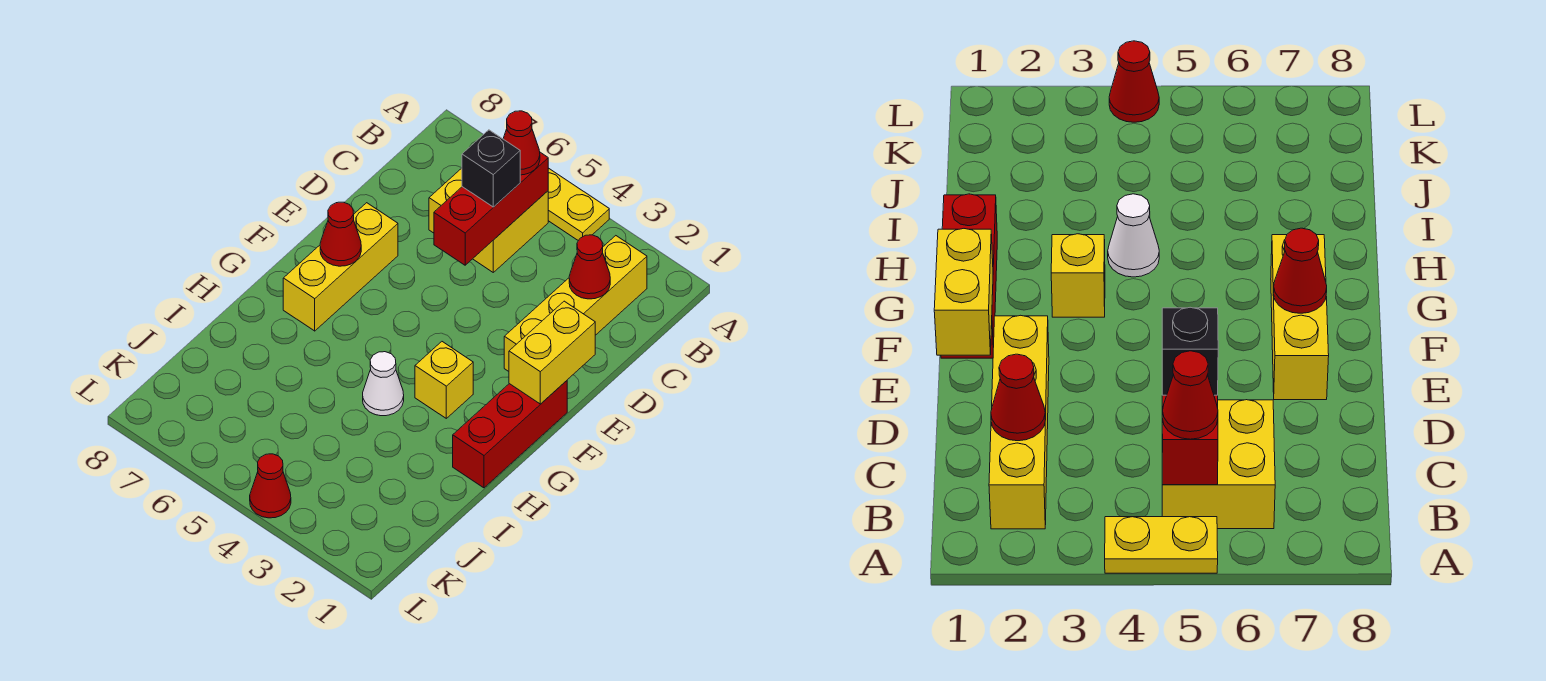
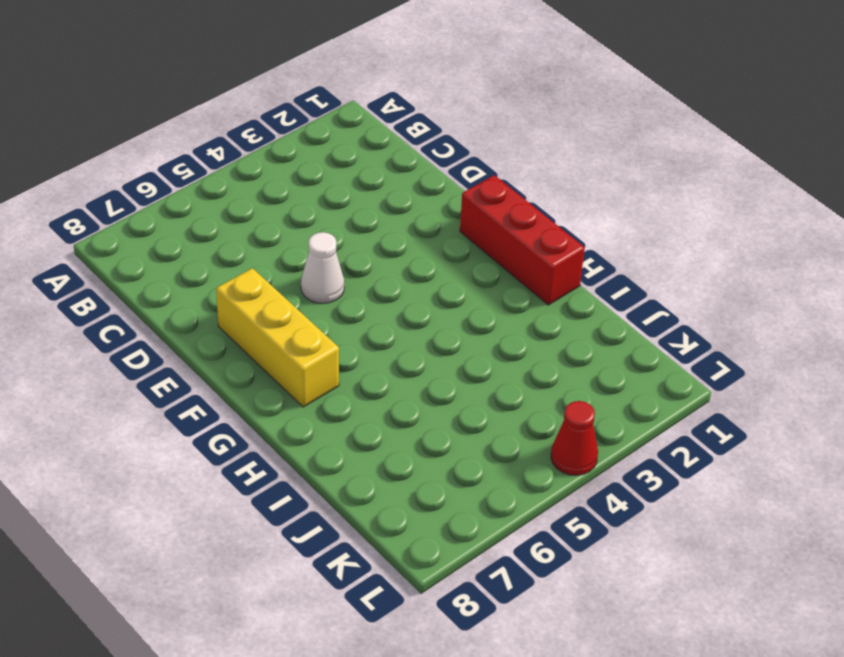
white cone E5 level 1 -> white cone H4 level 1
none -> yellow plate A4:A5 level 1
none -> yellow brick B2:E2 level 1
none -> yellow brick B5:C6 level 1

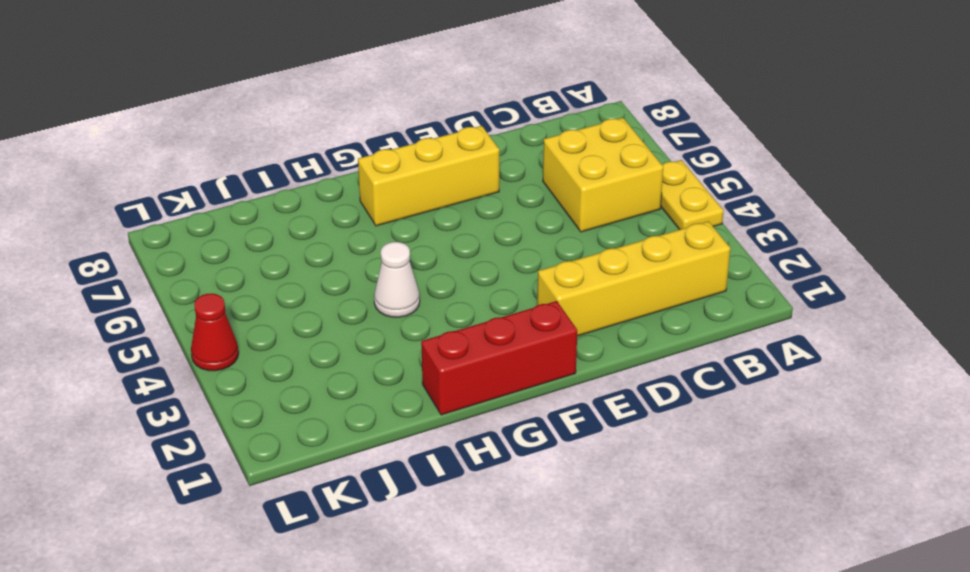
none -> yellow brick G3 level 1
none -> red brick B5:D5 level 2
none -> red cone C2 level 2

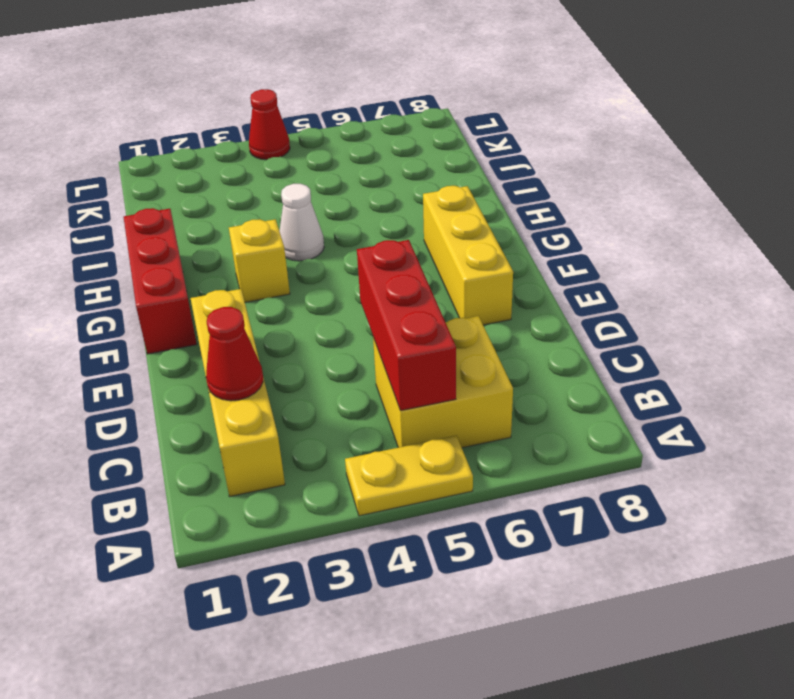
none -> yellow brick E1:F1 level 2
none -> red cone F7 level 2
none -> red cone B5 level 3

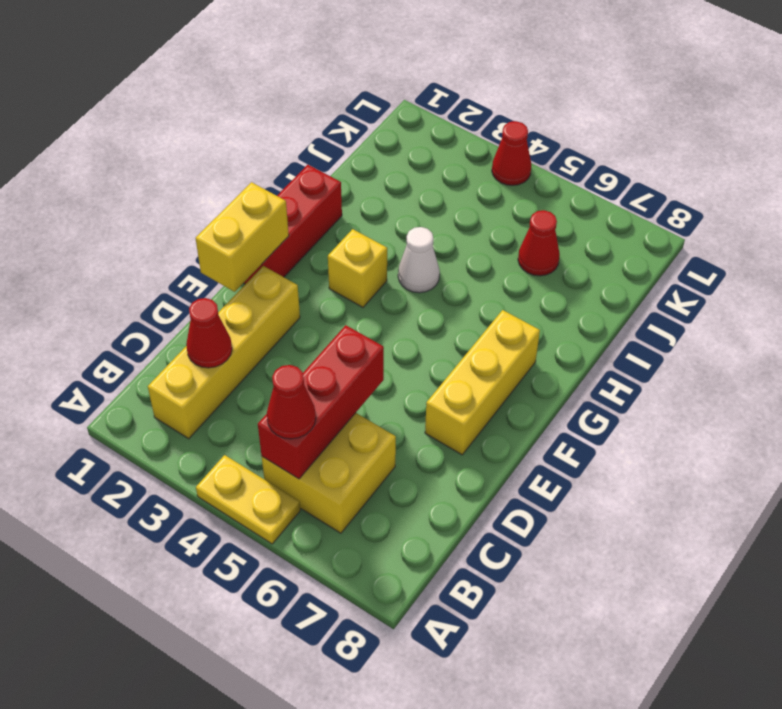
red cone J6 level 1 -> red cone F7 level 2
none -> black brick C5 level 3

